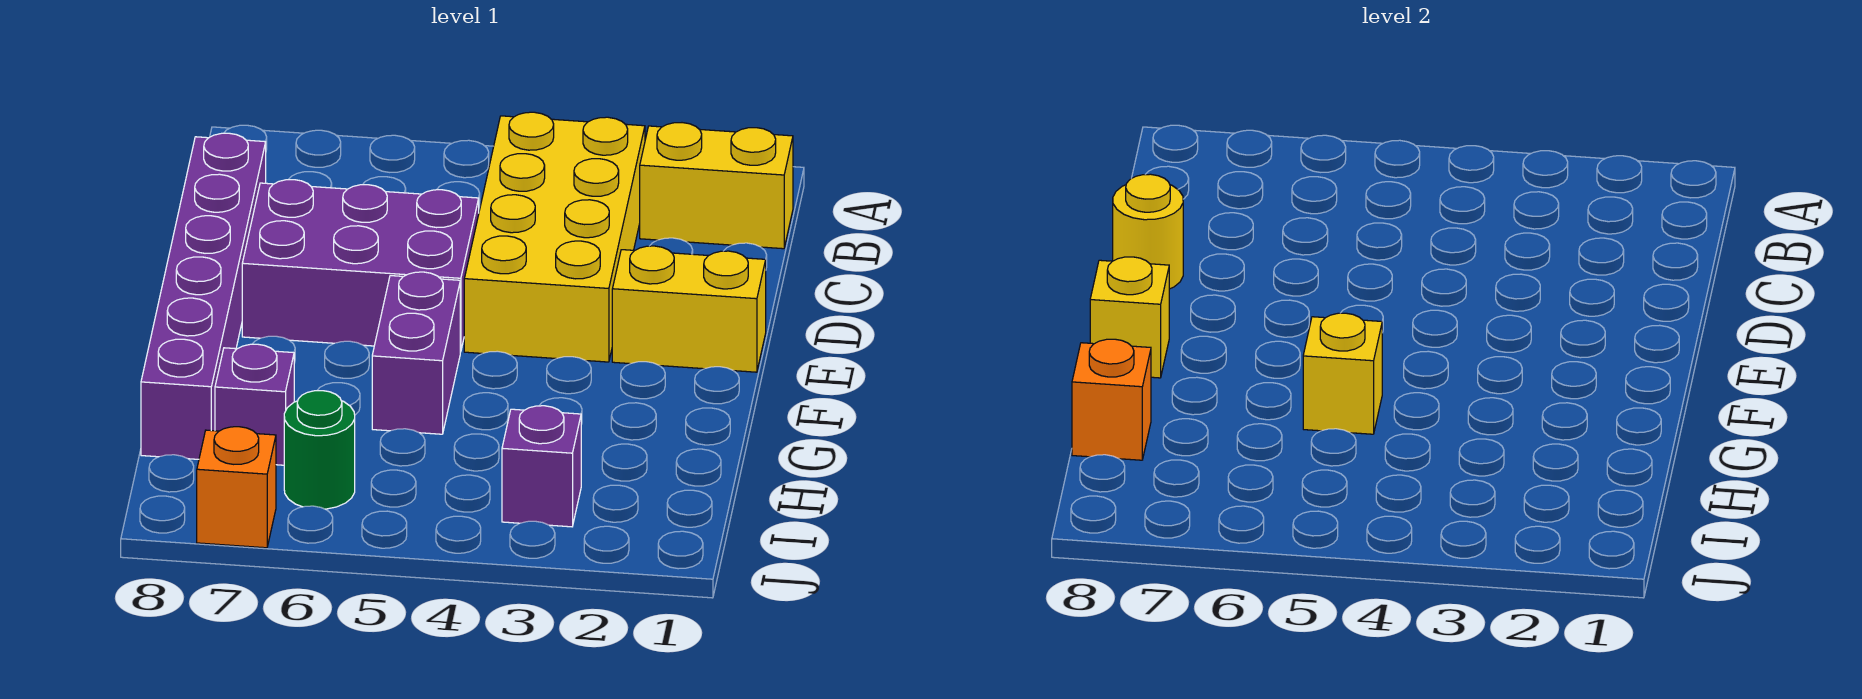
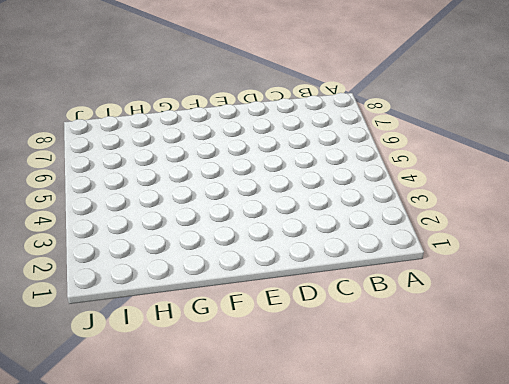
none -> yellow brick B1:B2 level 1
none -> yellow brick B3:E4 level 1
none -> purple brick C8:H8 level 1

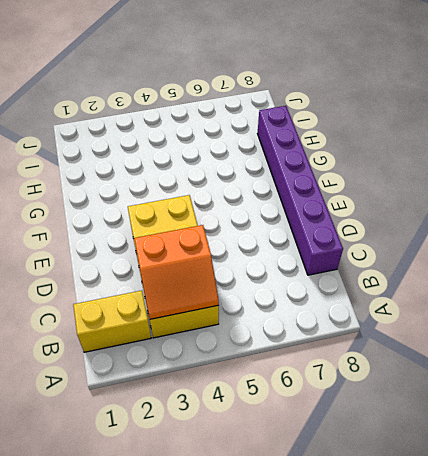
orange slope B3:C4 level 2 top C -> none
none -> purple brick D5:E7 level 1
none -> yellow brick E1:E2 level 1
none -> purple brick F5:G5 level 1

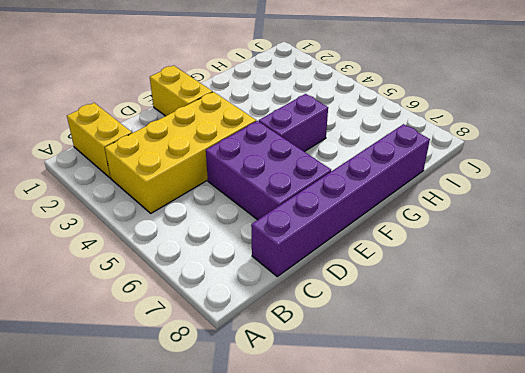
none -> purple brick H7 level 1
none -> purple brick I3 level 1
none -> green round brick I6 level 1

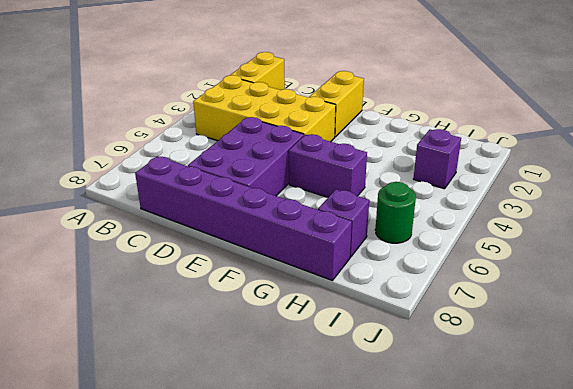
none -> orange brick J7 level 1
none -> yellow round brick D8 level 2
none -> yellow brick F8 level 2

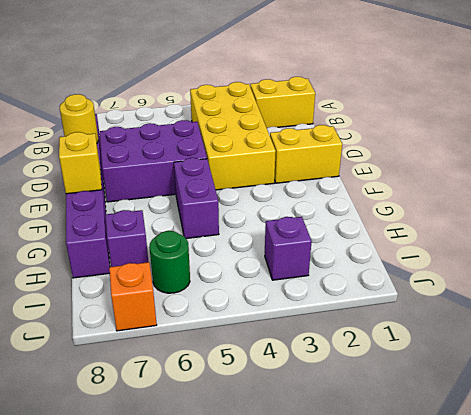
none -> yellow brick G5 level 2
none -> orange brick H8 level 2

